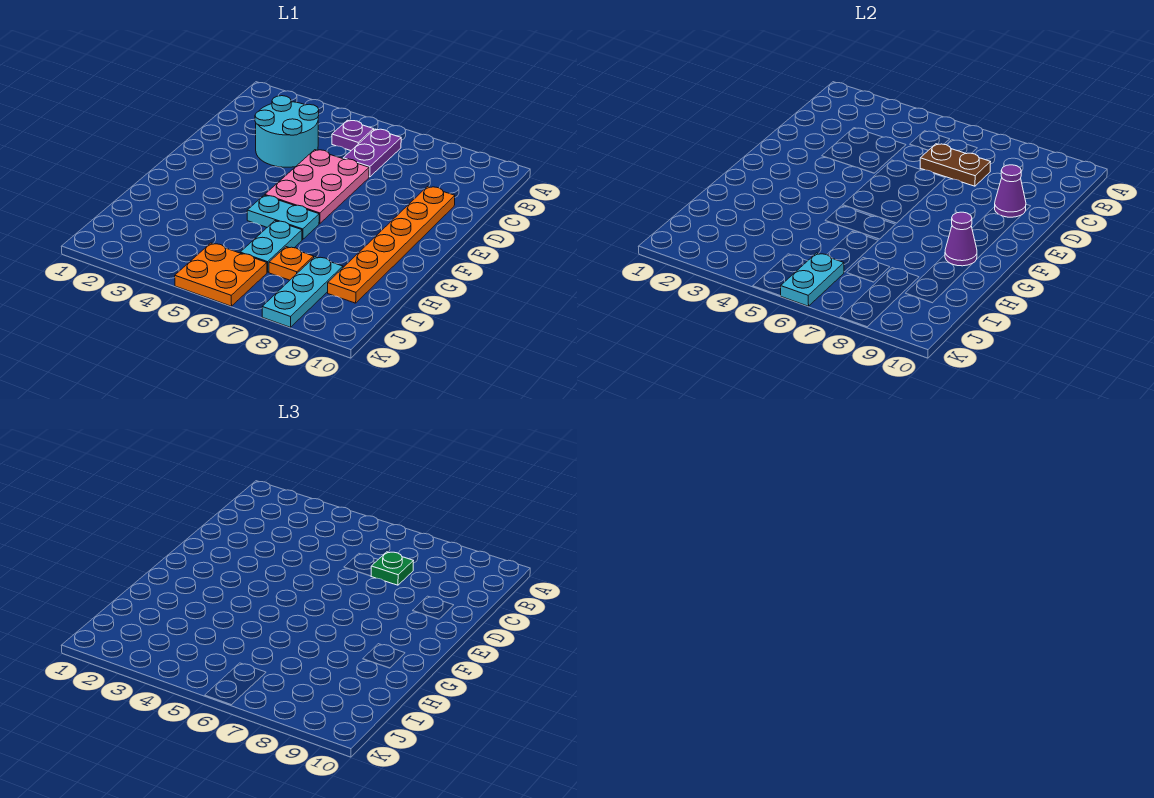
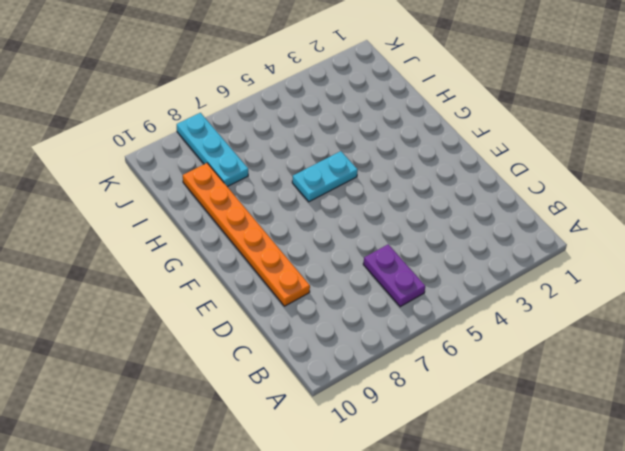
none -> purple plate B5 level 1
none -> cyan round brick C3:D4 level 1
none -> pink plate D5:F6 level 1

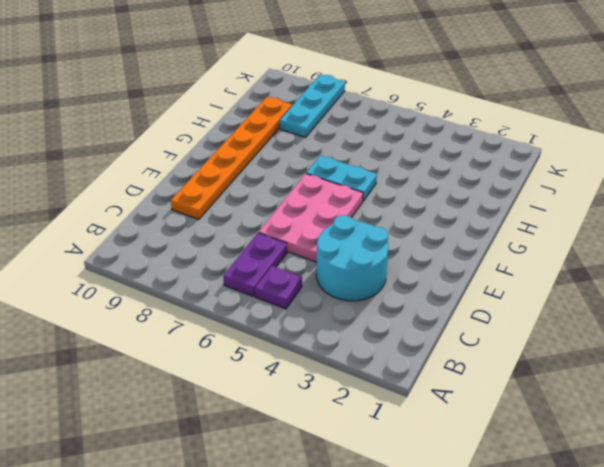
none -> cyan plate H6:I6 level 1
none -> orange plate I7 level 1
none -> orange plate J5:K6 level 1

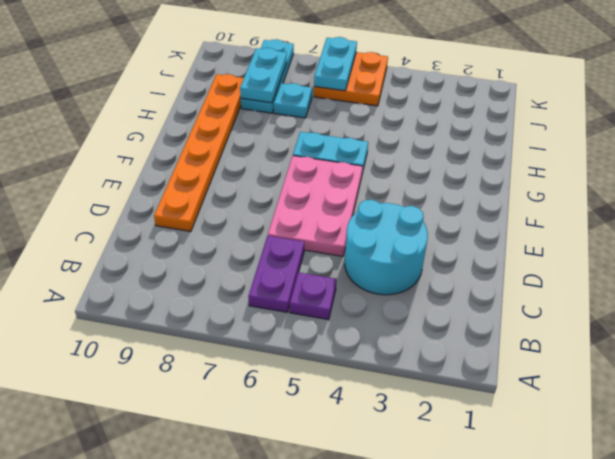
cyan plate I7 level 1 -> orange plate I7 level 1
cyan plate I8:J8 level 2 -> cyan plate H6:I6 level 1
none -> brown plate C6:C7 level 2
none -> purple cone D9 level 2
none -> purple cone G9 level 2

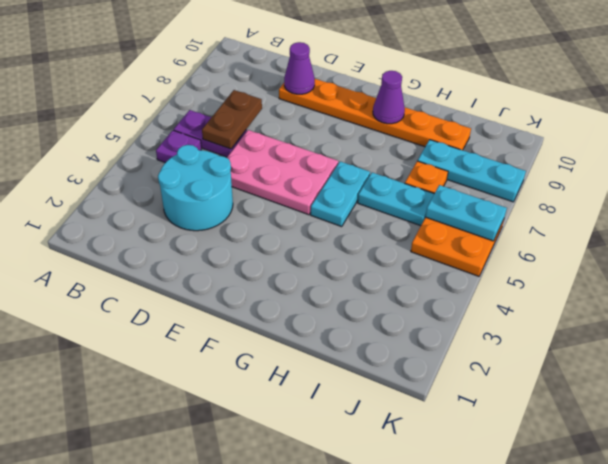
none -> green plate C7 level 3

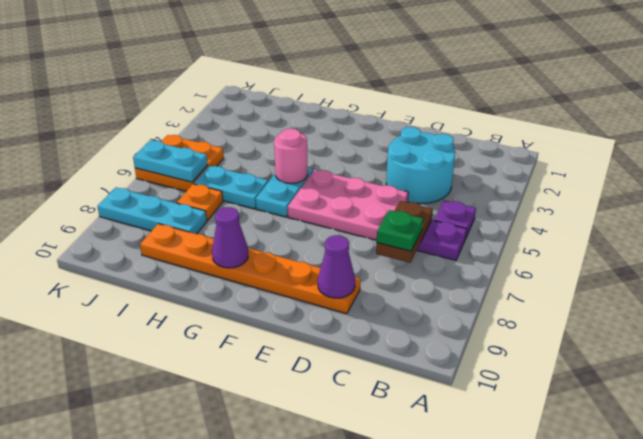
pink round brick G5 level 2 -> none

